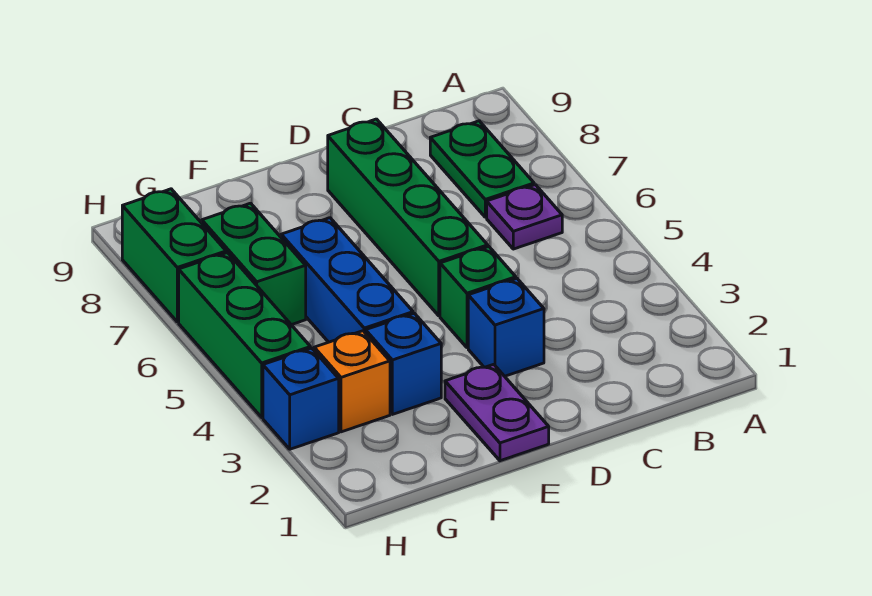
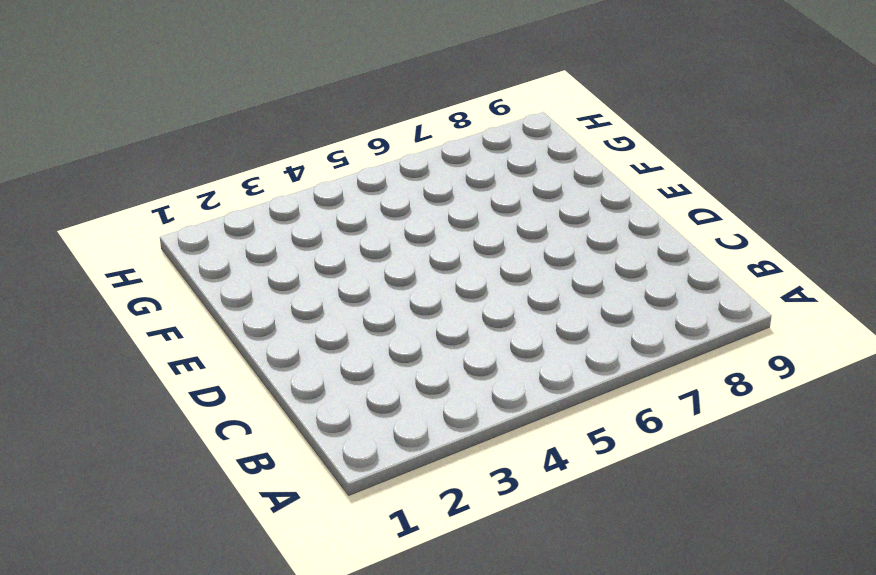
none -> purple plate B6 level 1
none -> green plate B7:B8 level 1
none -> blue brick D3 level 1

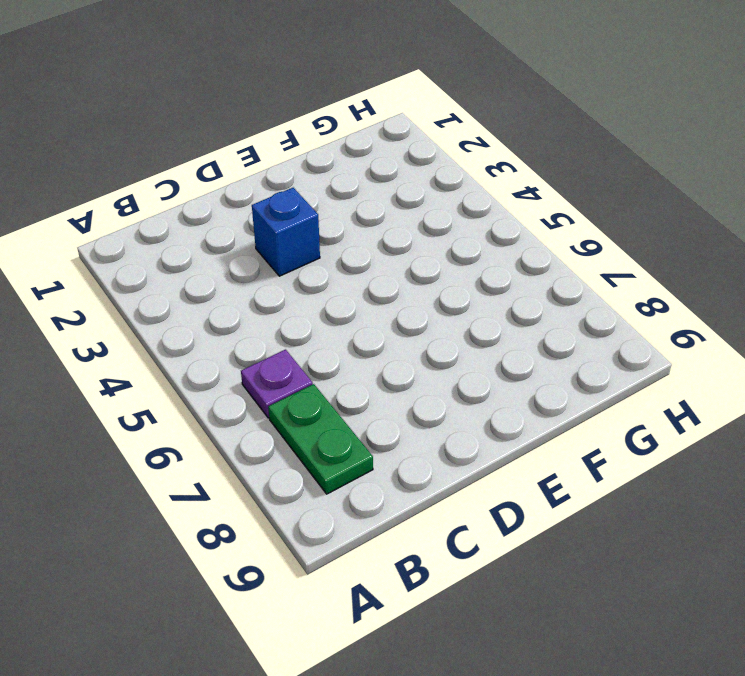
none -> green brick D4 level 1
none -> green brick D5:D8 level 1
none -> purple plate E1:E2 level 1

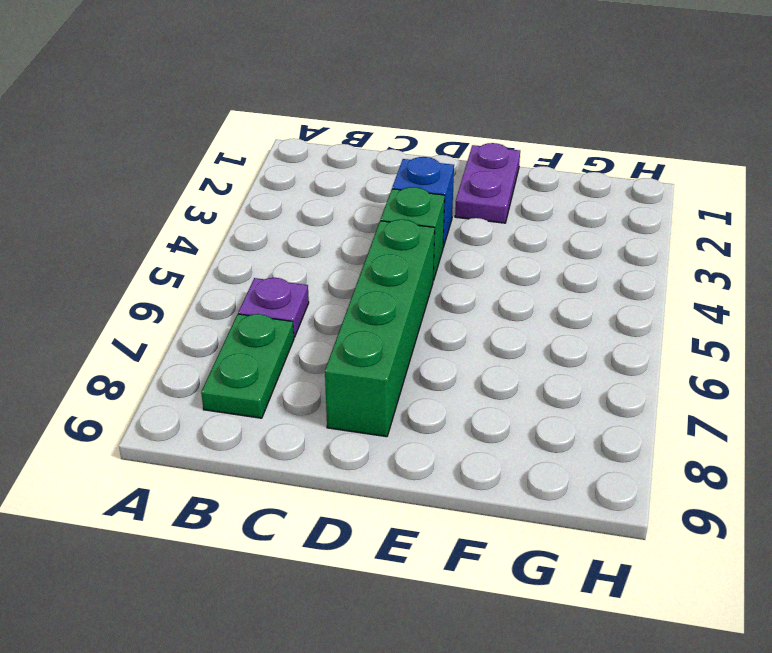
none -> blue brick F3 level 1
none -> blue brick F4:F6 level 1
none -> orange brick G3 level 1

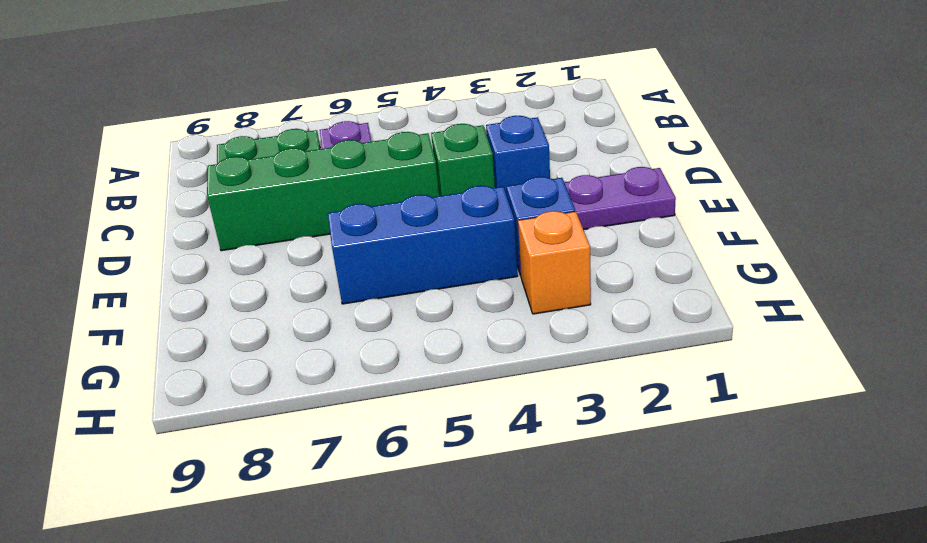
none -> green brick G6:G7 level 1
none -> blue brick H3 level 1
none -> green brick H4:H6 level 1

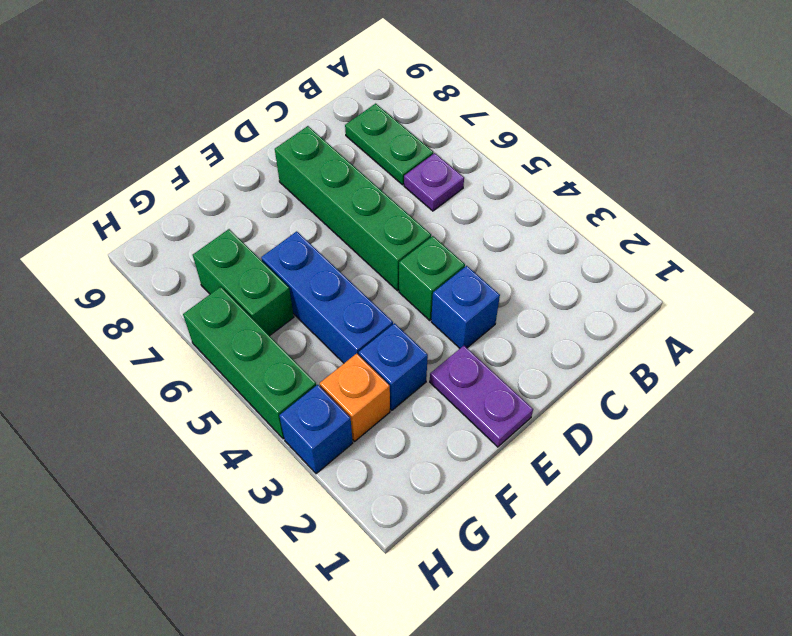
none -> green brick H7:H8 level 1

